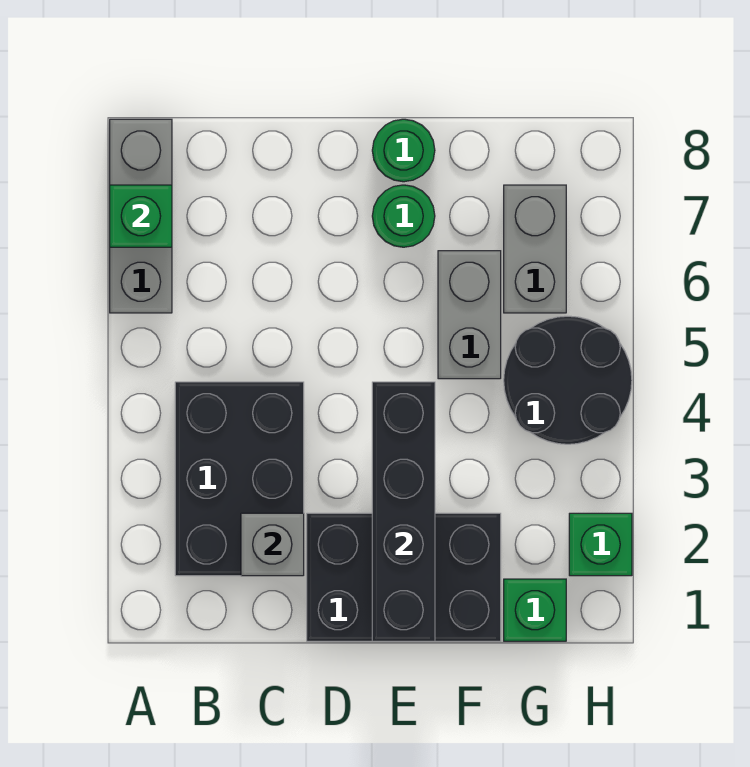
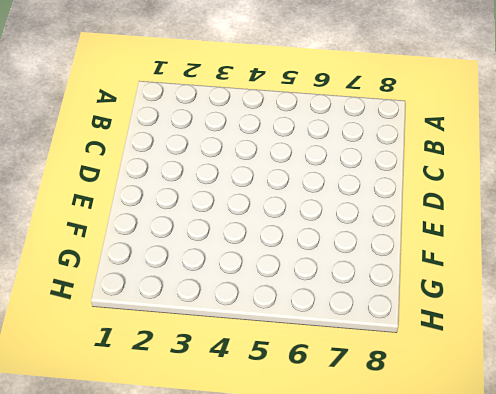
none -> grey brick A6:A8 level 1
none -> black brick B2:C4 level 1
none -> black brick D1:F2 level 1

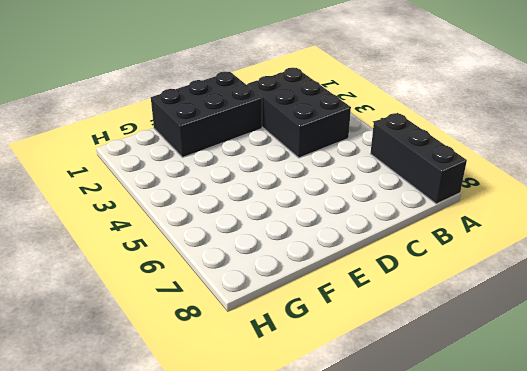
black brick A6:A8 level 1 -> grey brick A6:A8 level 1
none -> green round brick E7 level 1
none -> green round brick E8 level 1
none -> grey brick F5:F6 level 1

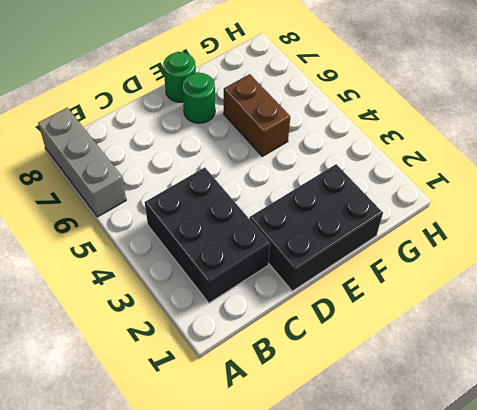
brown brick F5:F6 level 1 -> grey brick F5:F6 level 1
none -> green brick G1 level 1
none -> black round brick G4:H5 level 1
none -> grey brick G6:G7 level 1

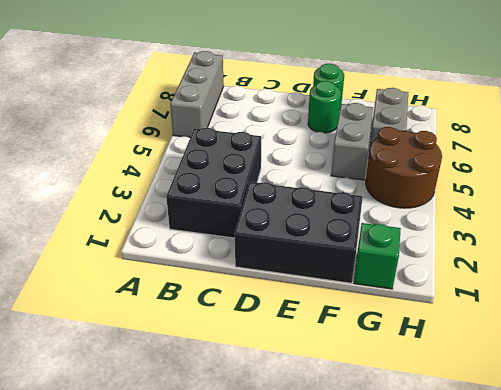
brown round brick G4:H5 level 1 -> black round brick G4:H5 level 1
none -> green brick H2 level 1
none -> green brick A7 level 2
none -> grey brick C2 level 2

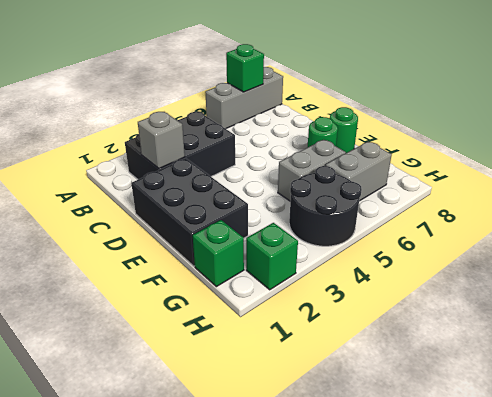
none -> black brick E1:E4 level 2

